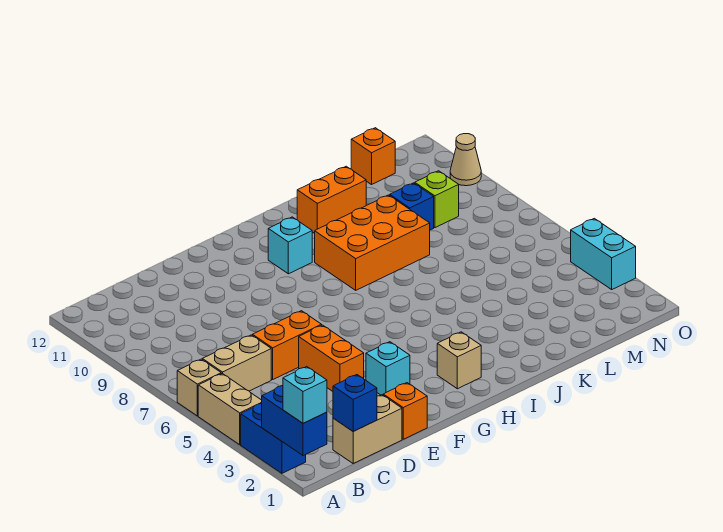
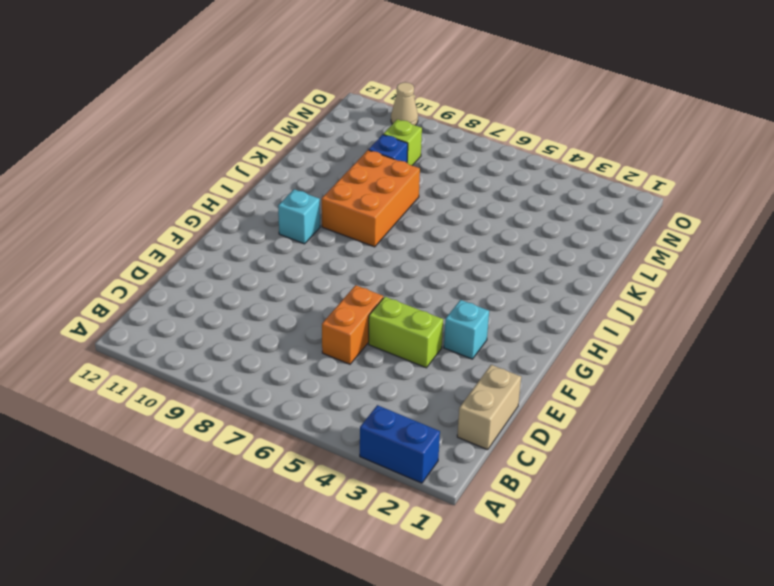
lime brick E4:E5 level 1 -> orange brick E4:E5 level 1
none -> tan brick A4:A5 level 1
none -> tan brick A6 level 1
none -> tan brick B6:C6 level 1

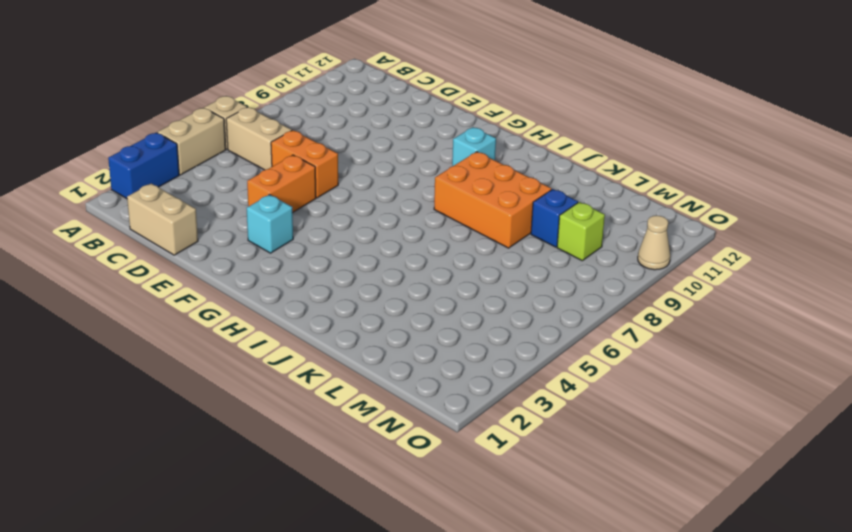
none -> orange brick E1 level 1
none -> tan brick H2 level 1
none -> orange brick J11:K11 level 1

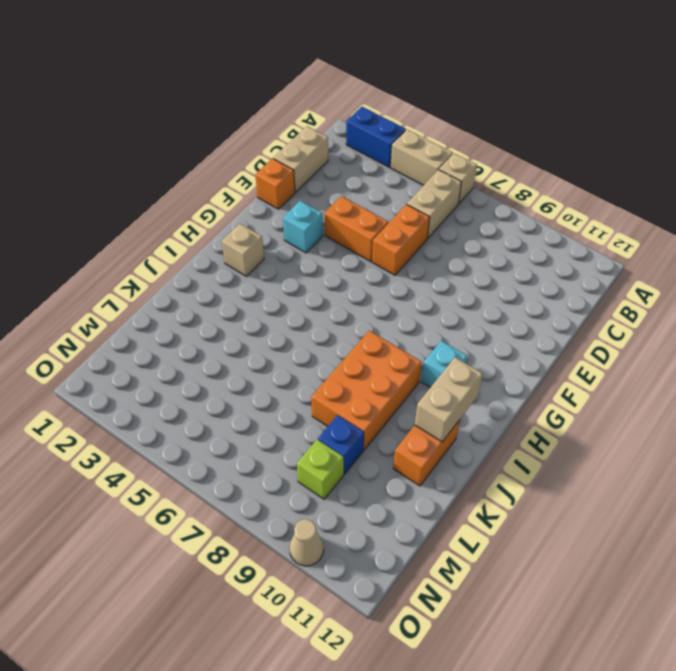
tan brick I11:J11 level 2 -> none
none -> orange brick M12 level 1
none -> cyan brick O3:O4 level 1
none -> blue brick A1:A2 level 2

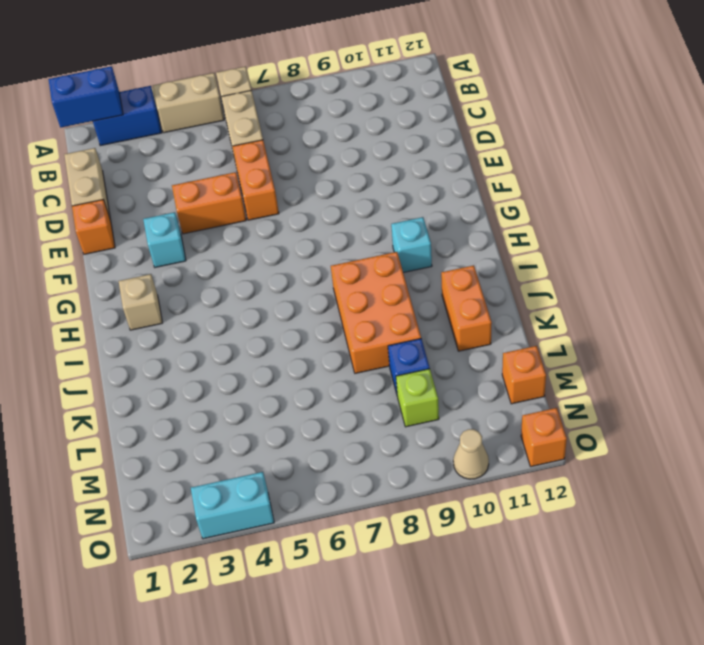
orange brick O12 level 1 -> none
none -> blue brick C1 level 2
none -> cyan brick A1 level 3

